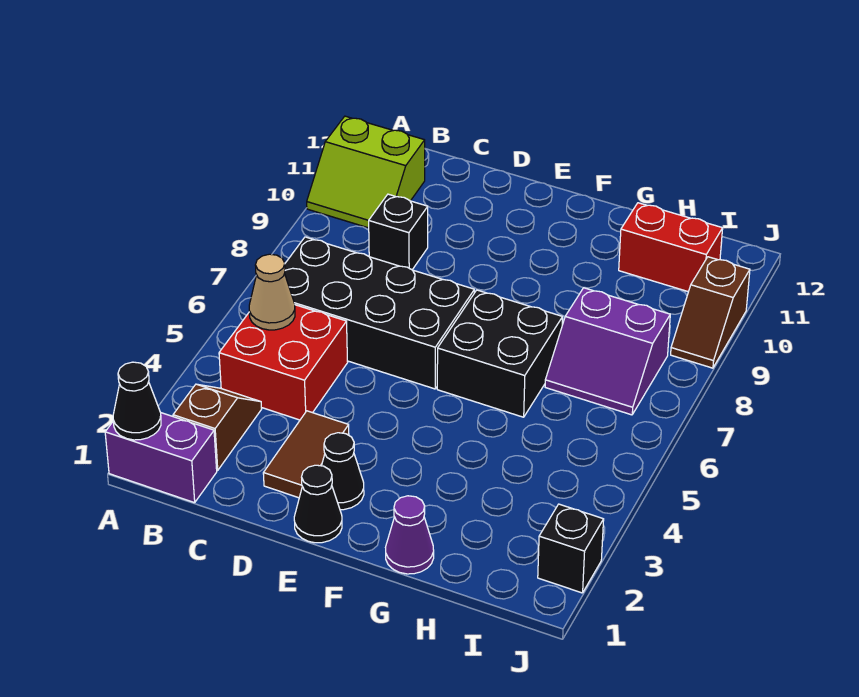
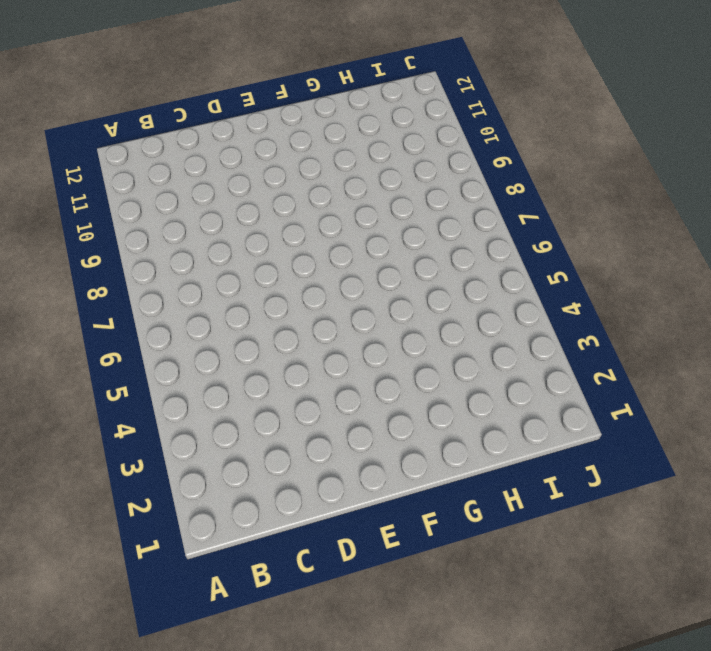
none -> purple brick A1:B1 level 1
none -> lime slope A10:B11 level 1 top 11
none -> brown slope B2:B3 level 1 top 2

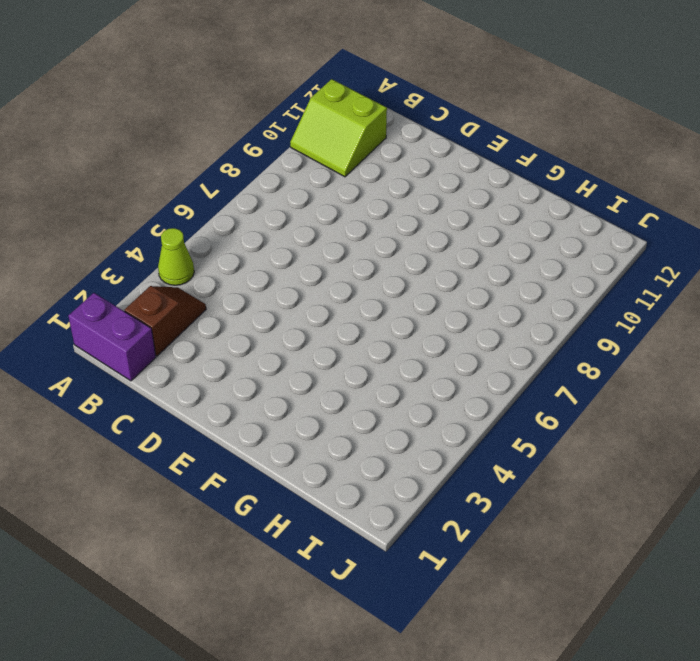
lime cone A4 level 1 -> none
none -> red brick B4:C5 level 1
none -> black brick B6:E7 level 1
none -> black brick C9 level 1

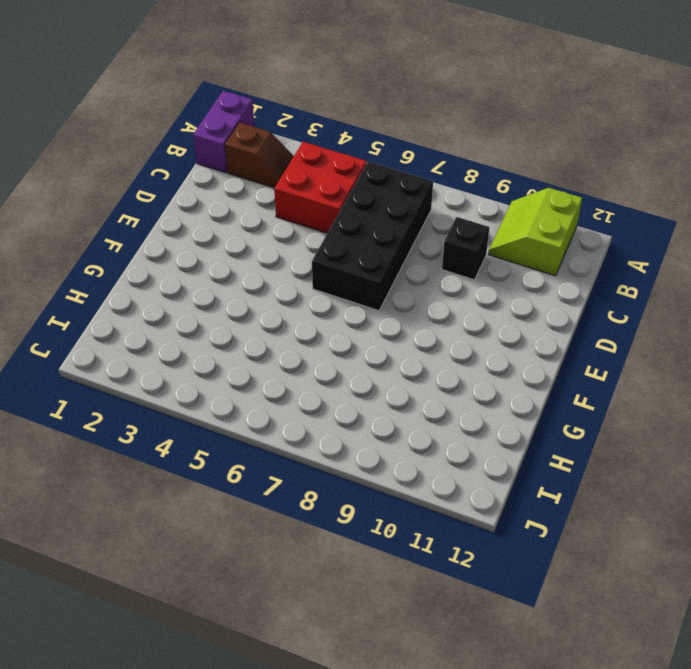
none -> brown tile D2:D3 level 1
none -> black cone E1 level 1
none -> black cone E2 level 1

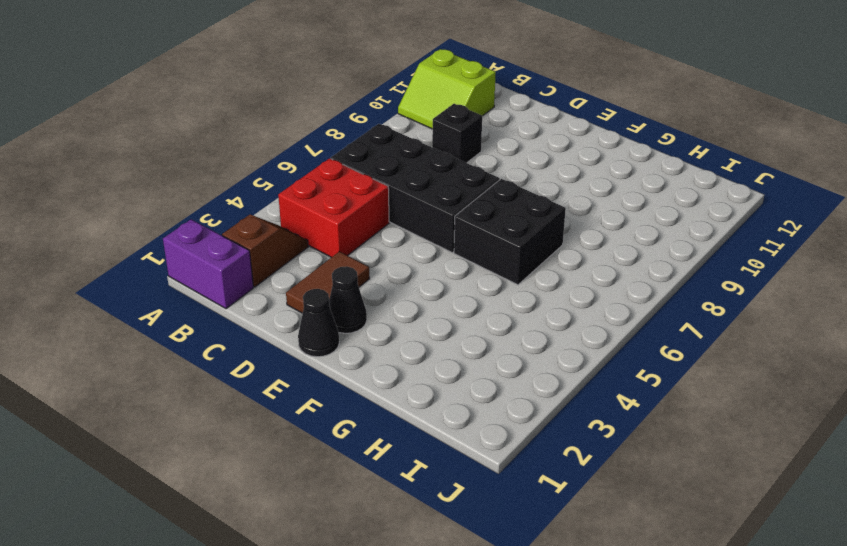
none -> purple cone G1 level 1
none -> purple slope H7:I8 level 1 top 8
none -> red brick H11:I11 level 1

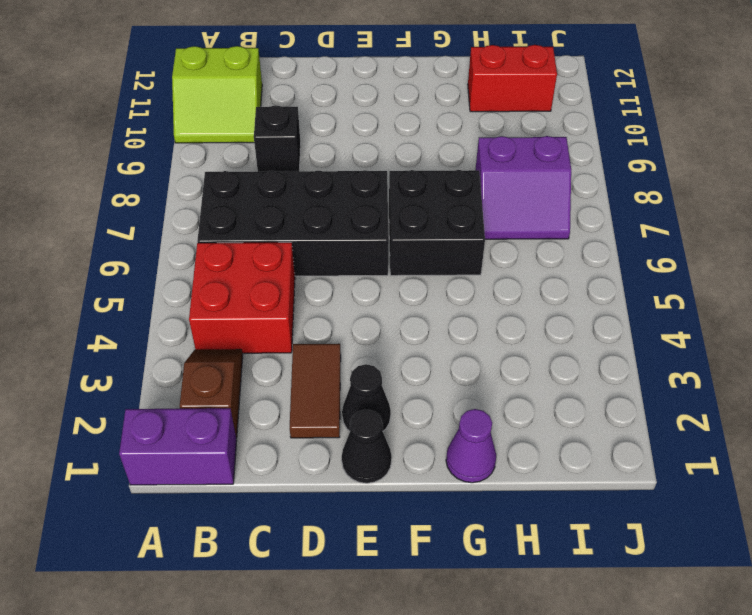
none -> black brick J2 level 1
none -> brown slope J9:J10 level 1 top 10
none -> black cone A1 level 2

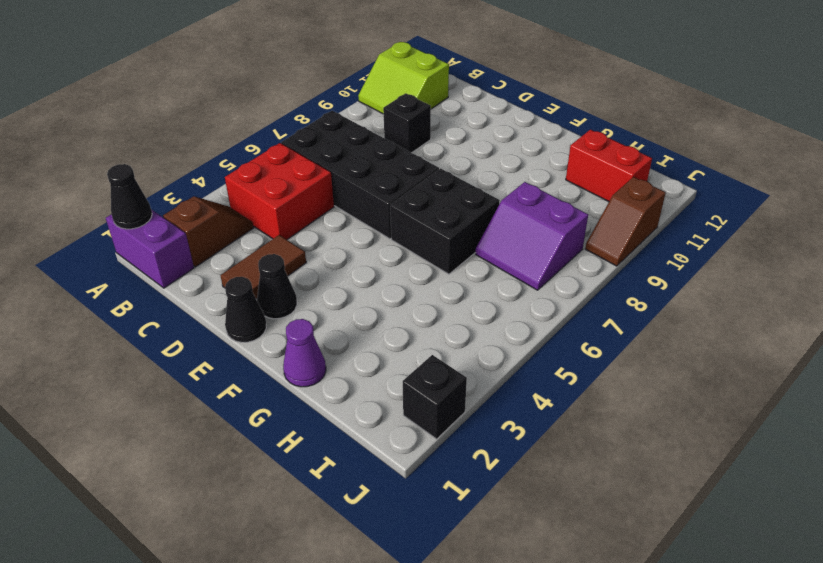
none -> tan cone B5 level 2

